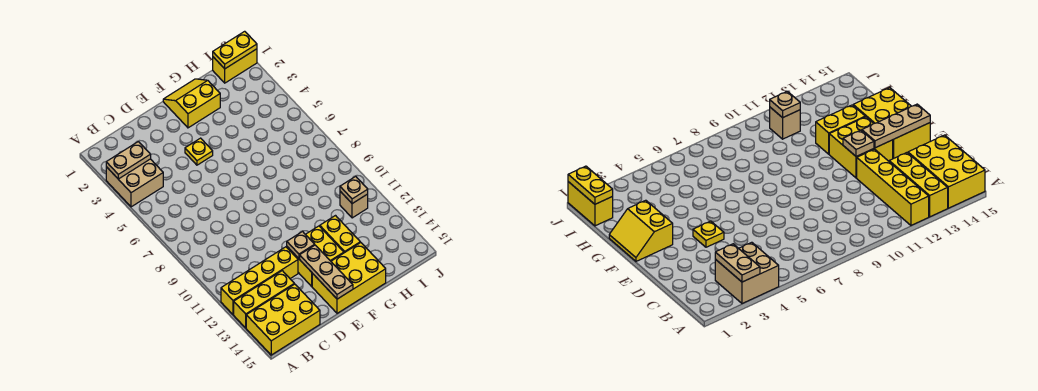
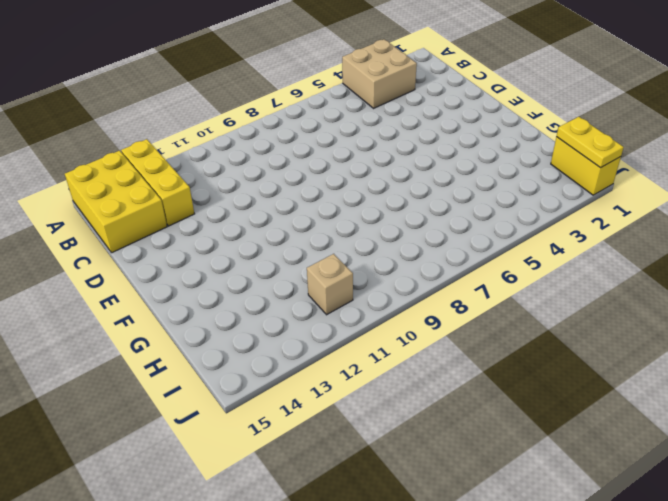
none -> yellow brick A12:D12 level 1
none -> yellow plate E4 level 1
none -> yellow brick E12:F13 level 1

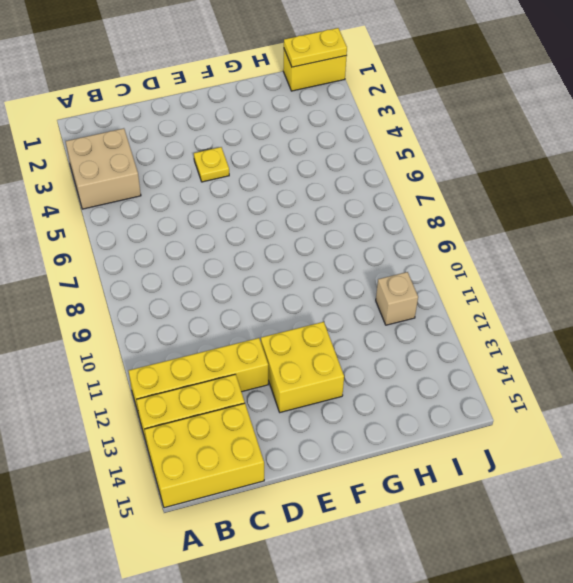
none -> yellow brick E14:G15 level 1
none -> yellow slope F1:G2 level 1 top 2
none -> yellow brick G12:G13 level 1

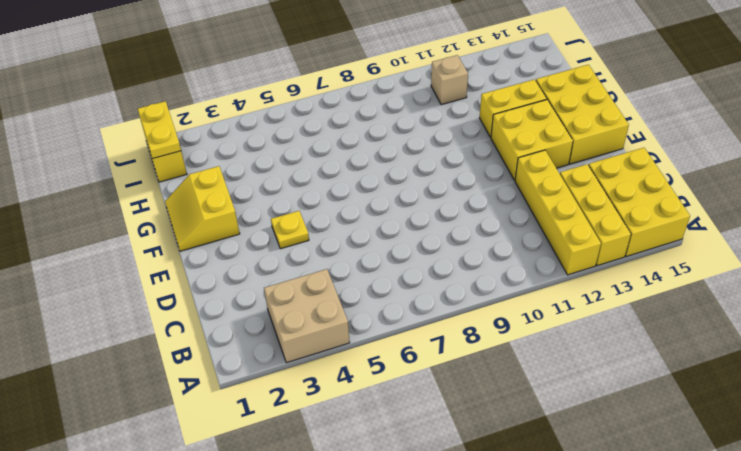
none -> tan plate A3:B3 level 2
none -> tan plate E12 level 2
none -> tan plate E13:E15 level 2

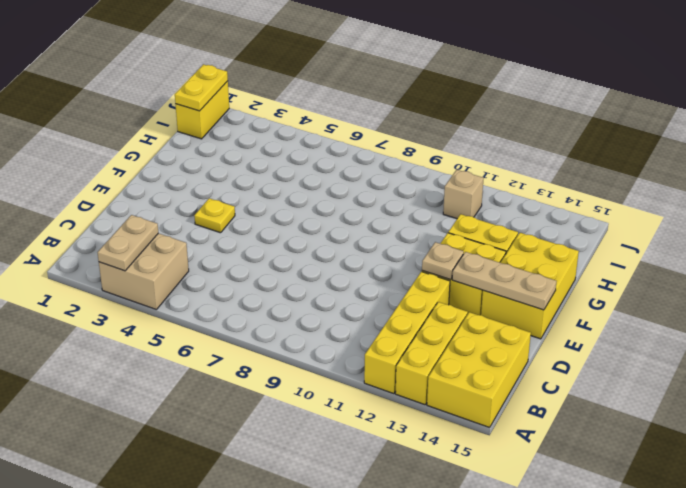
none -> yellow slope F1:G2 level 1 top 2
none -> tan plate I11 level 2

